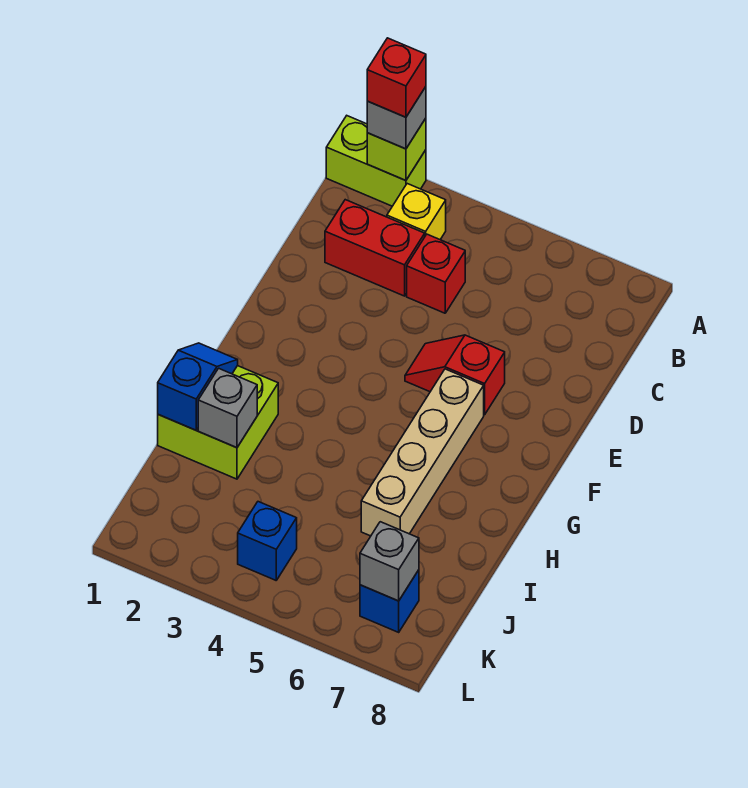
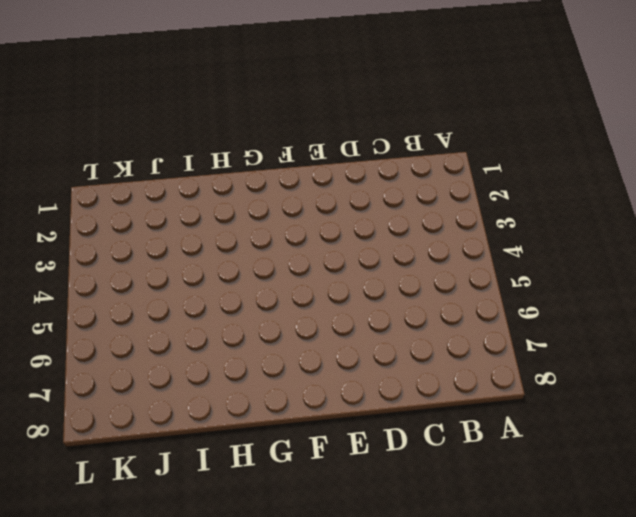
none -> lime brick A1:A2 level 1
none -> yellow brick B3 level 1
none -> red brick C2:C3 level 1

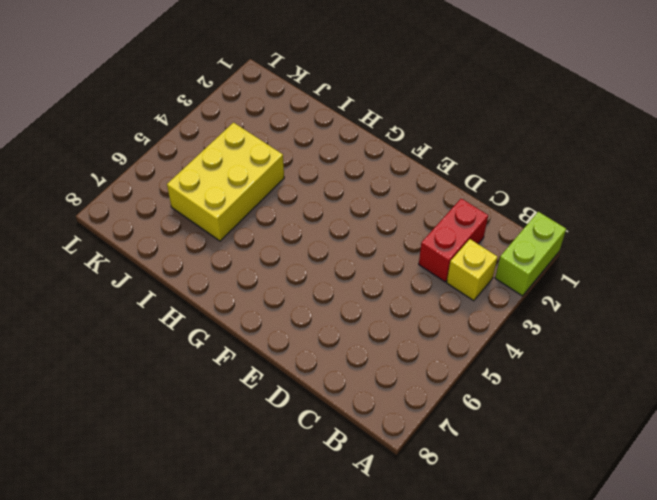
yellow brick I4:J6 level 1 -> tan brick F6:I6 level 1
none -> red brick C4 level 1
none -> red slope E5:E6 level 1 top 6
none -> lime brick H1:I2 level 1

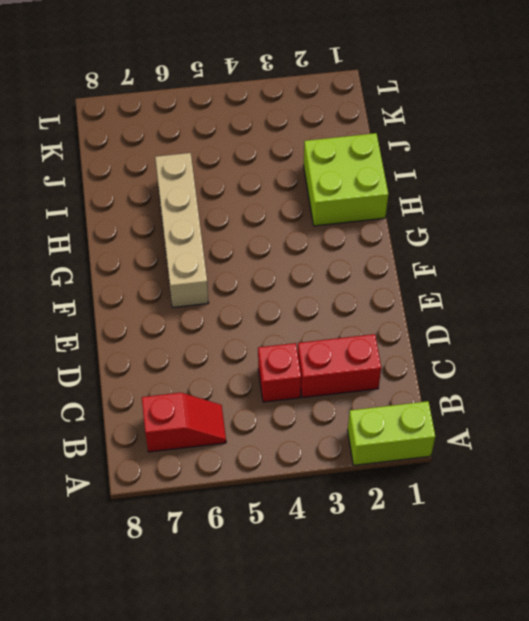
red slope B6:B7 level 1 top 7 -> red slope E5:E6 level 1 top 6
none -> yellow brick B3 level 1
none -> blue brick K4 level 1
none -> blue brick K7 level 1

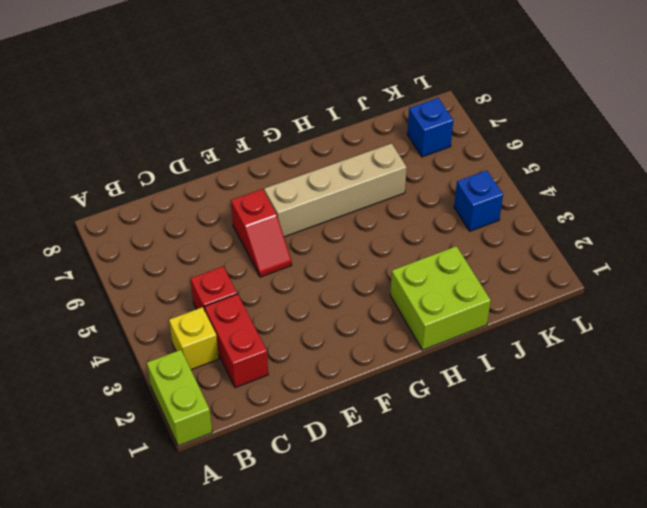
none -> lime brick A2 level 2
none -> blue slope H1:I1 level 2 top I
none -> grey brick I2 level 2

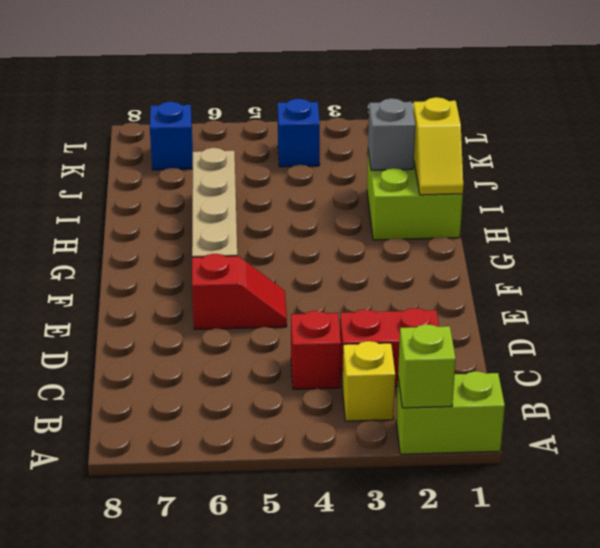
yellow slope H1:I1 level 2 top I -> blue slope H1:I1 level 2 top I
none -> grey brick K7 level 2
none -> grey brick A2 level 3
none -> red brick A2 level 4

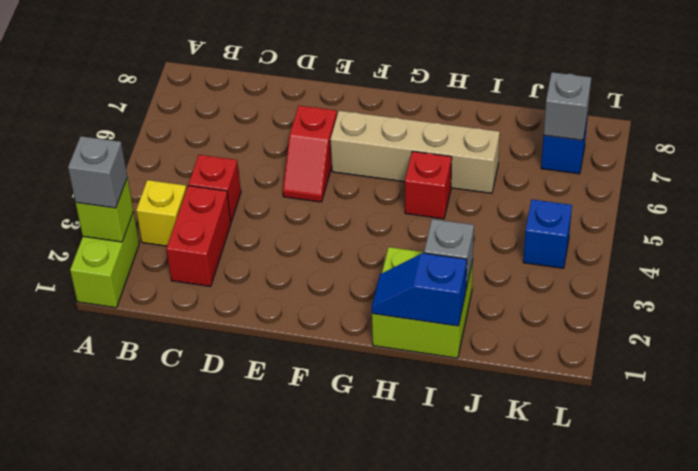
red brick H5 level 1 -> red brick A2 level 4

